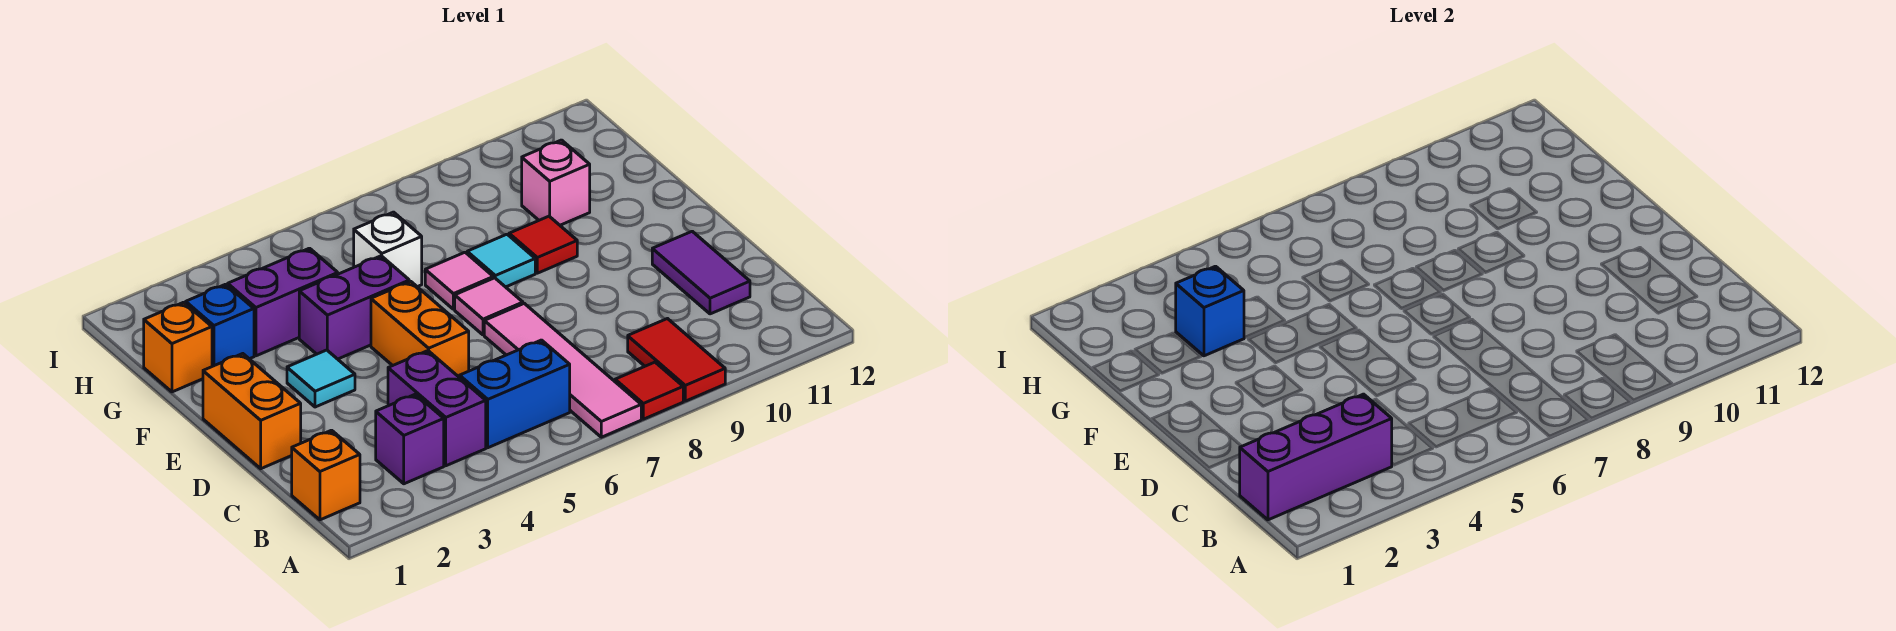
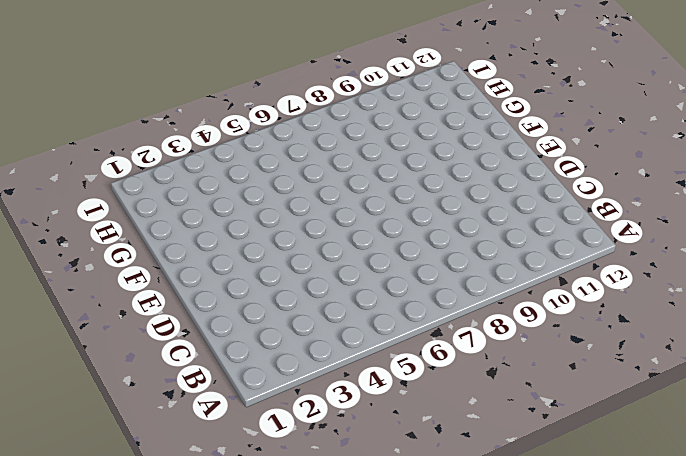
none -> pink tile A7:D7 level 1
none -> red tile A8 level 1
none -> red tile A9:B9 level 1

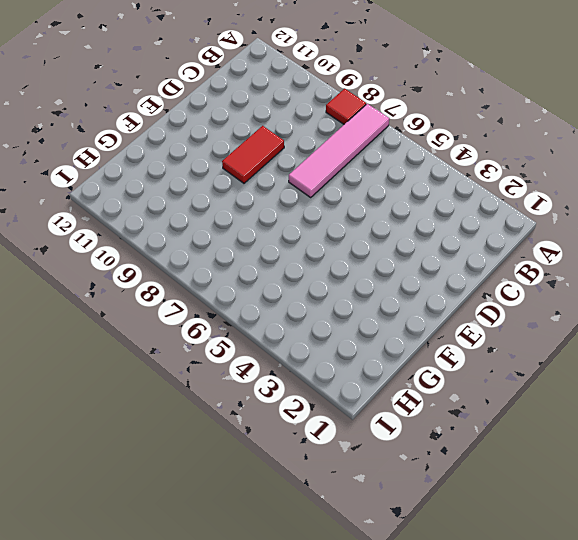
red tile D9:E9 level 1 -> red tile A9:B9 level 1
none -> orange brick B1 level 1
none -> purple brick B3 level 1
none -> purple brick B4:C4 level 1

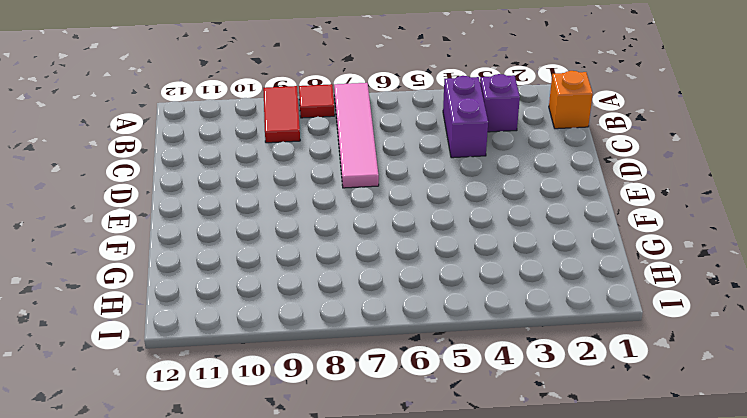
none -> blue brick B5:B6 level 1
none -> purple tile C11:D11 level 1
none -> orange brick D1:E1 level 1

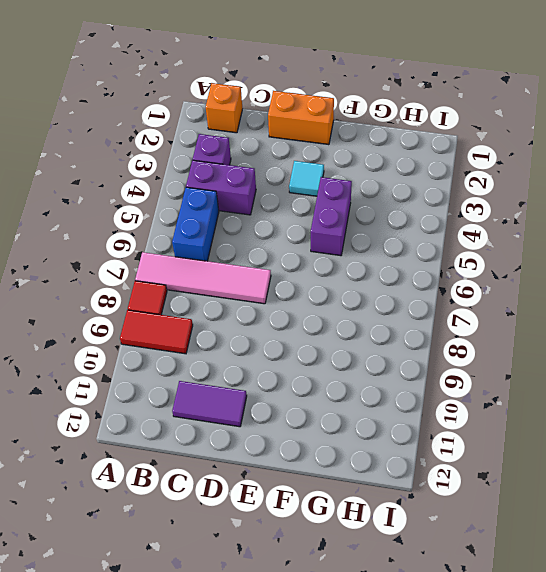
none -> orange brick D5:E5 level 1
none -> pink tile E7 level 1
none -> pink tile F7 level 1

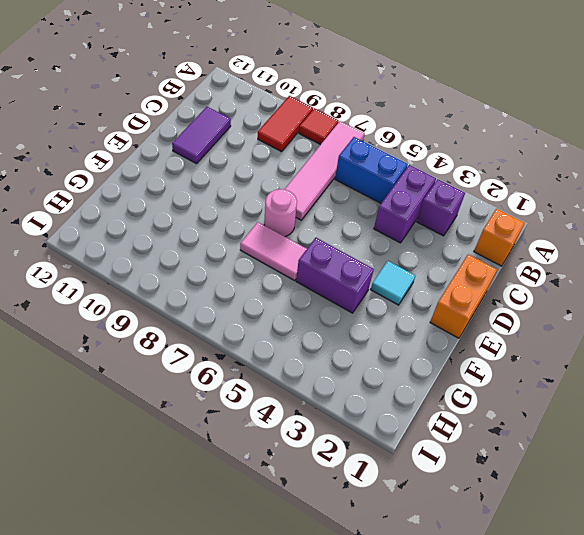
pink round brick E7 level 1 -> pink tile E7 level 1
pink tile F6:F7 level 1 -> pink tile F7 level 1
none -> orange brick D5:E5 level 1
none -> cyan tile F8 level 1
none -> red tile F9 level 1

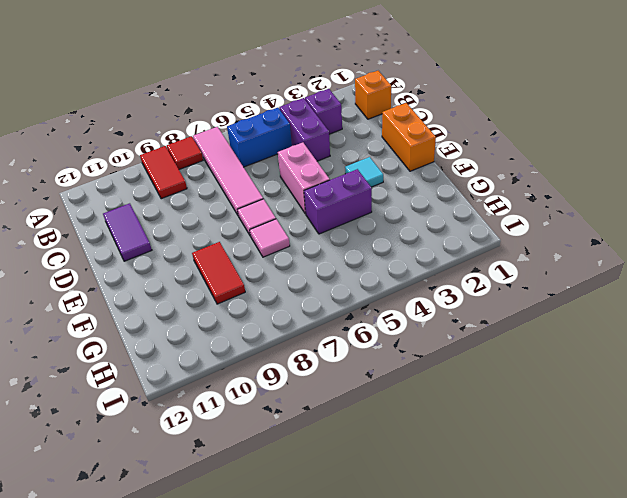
pink brick D5:E5 level 1 -> orange brick D5:E5 level 1
red tile F9:G9 level 1 -> red tile F9 level 1
none -> cyan tile F8 level 1
none -> orange brick G1 level 1
none -> blue brick G2 level 1

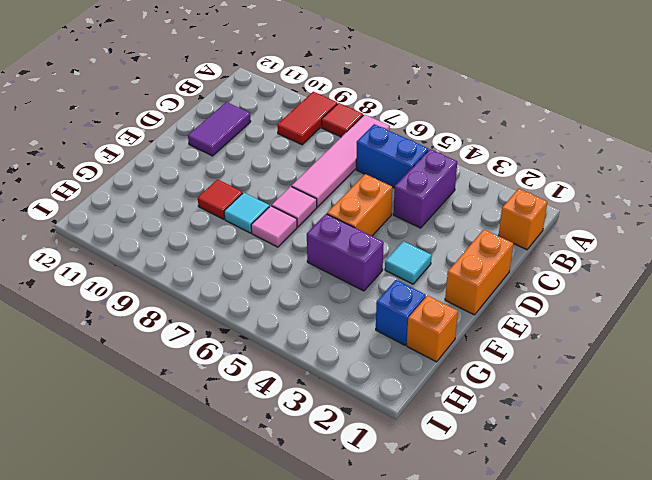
none -> purple brick B3 level 1
none -> purple brick G3:G4 level 1
none -> white brick G6 level 1

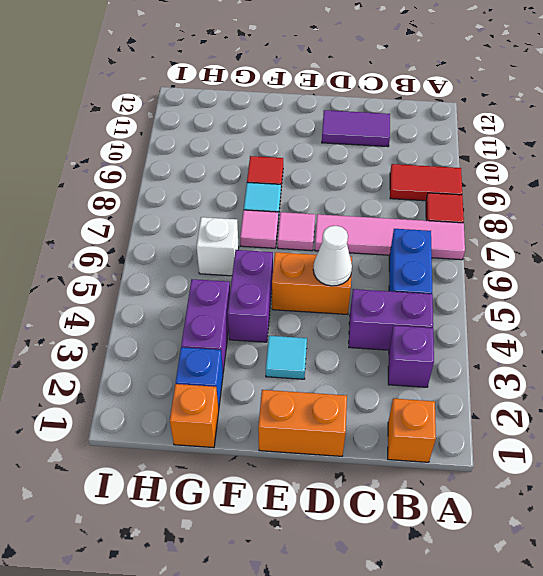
white cone D5 level 2 -> none
none -> pink brick G10 level 1
none -> purple brick B1:B3 level 2
none -> blue brick G3 level 2

